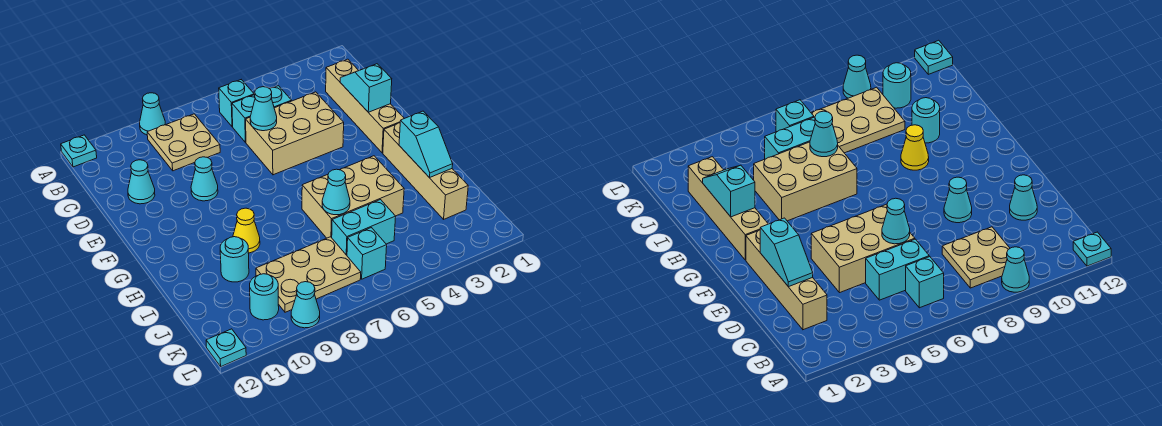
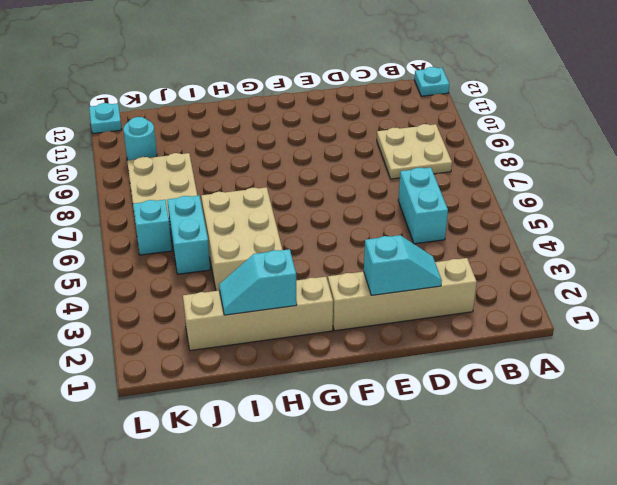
none -> cyan cone A9 level 1
none -> cyan brick B6 level 1
none -> tan brick D4:E6 level 1

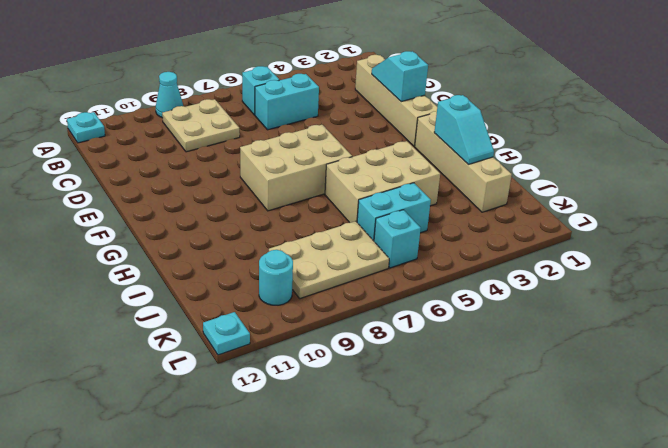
tan brick F6:G8 level 1 -> tan brick D4:E6 level 1
none -> cyan cone D11 level 1
none -> cyan cone E9 level 1
none -> yellow cone H9 level 1

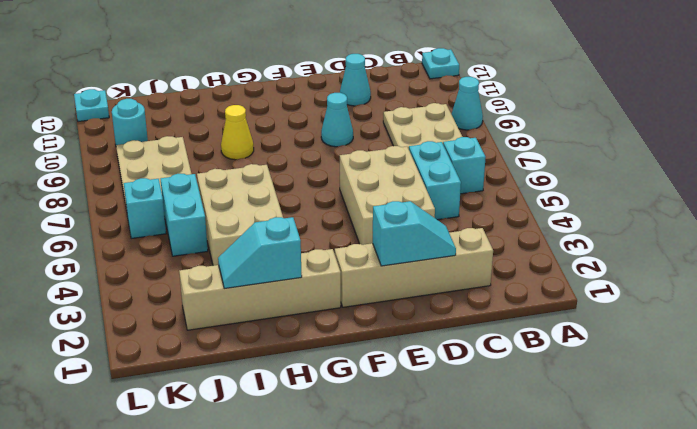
none -> cyan round brick I10 level 1
none -> cyan cone L9 level 1
none -> cyan cone D6 level 2

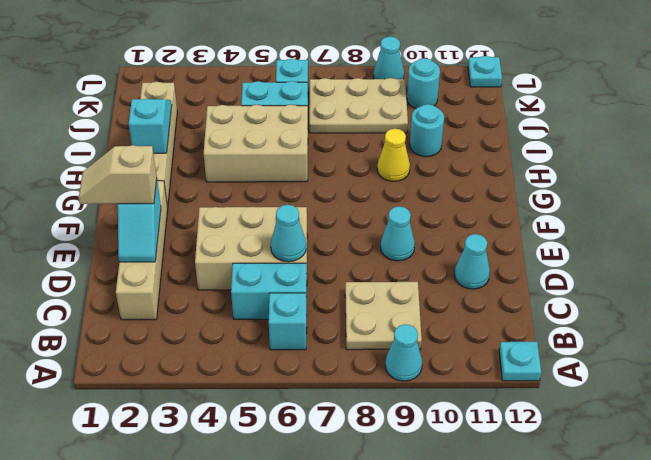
tan slope E1:E2 level 3 top 2 -> none
none -> cyan cone I6 level 2

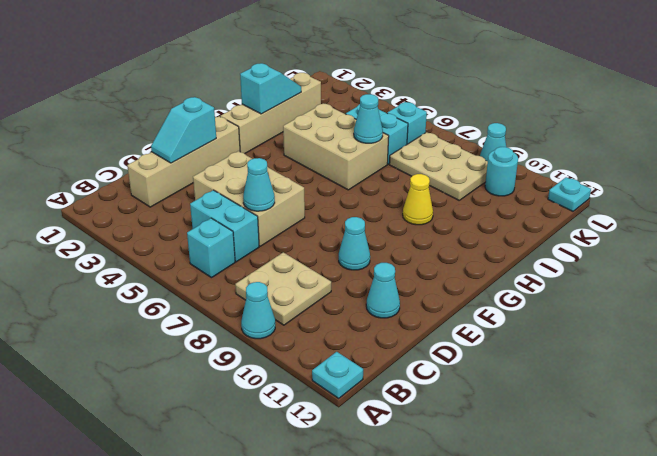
none -> cyan round brick I10 level 1

